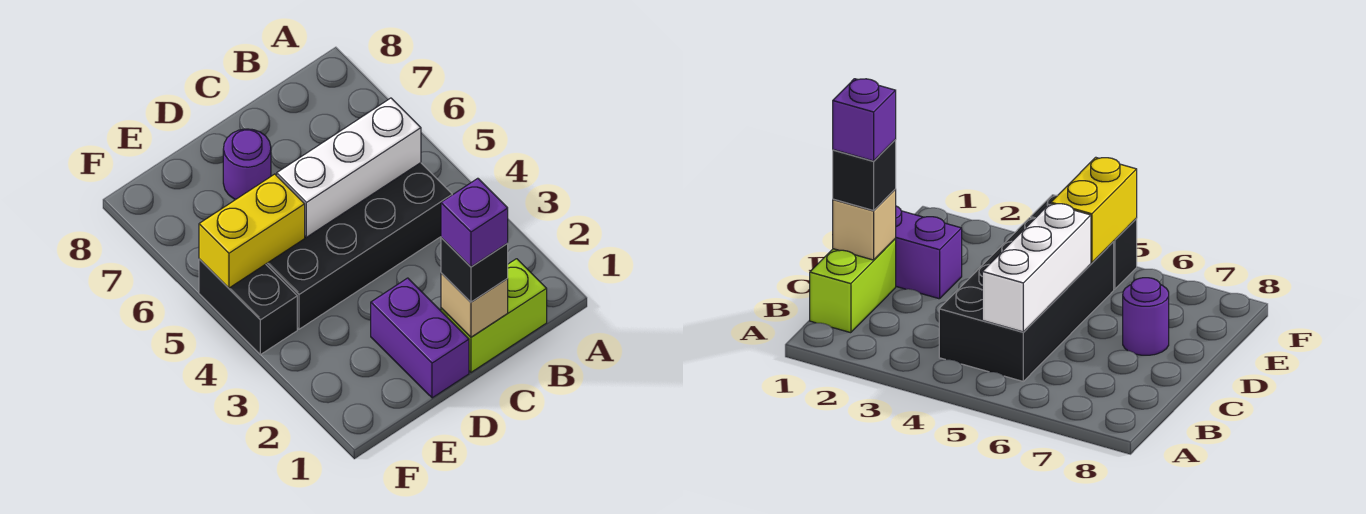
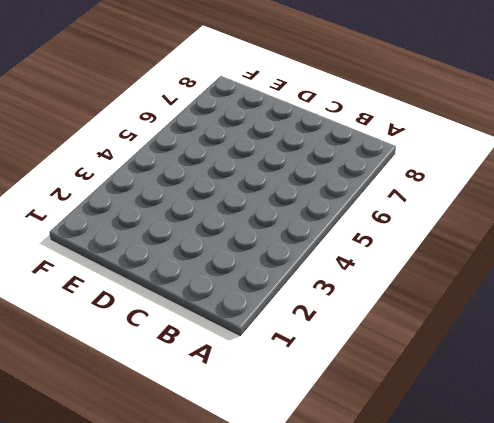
none -> lime brick B1:C1 level 1
none -> black brick B4:E5 level 1

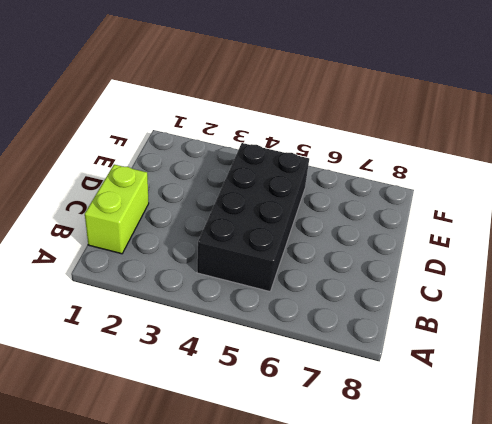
none -> purple brick D1:D2 level 1
none -> purple round brick D7 level 1

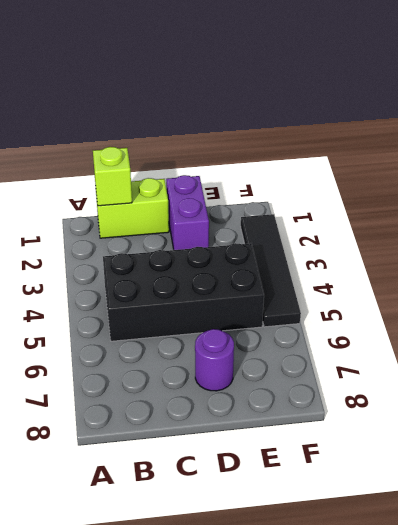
lime brick B1 level 2 -> none
black tile F2:F5 level 1 -> black brick F4:F5 level 1
none -> white brick B5:D5 level 2
none -> tan brick C1 level 2

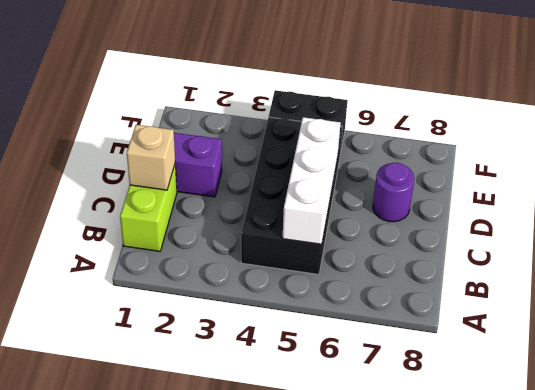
none -> yellow brick E5:F5 level 2
none -> black brick C1 level 3

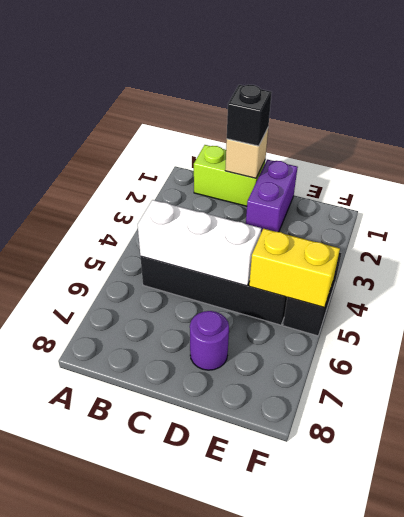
none -> purple brick C1 level 4

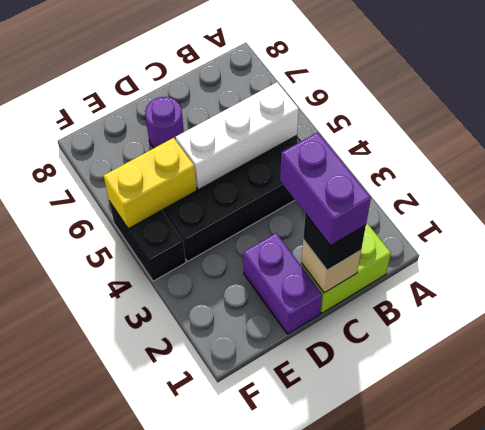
purple brick C1:C2 level 4 -> purple brick C1 level 4

